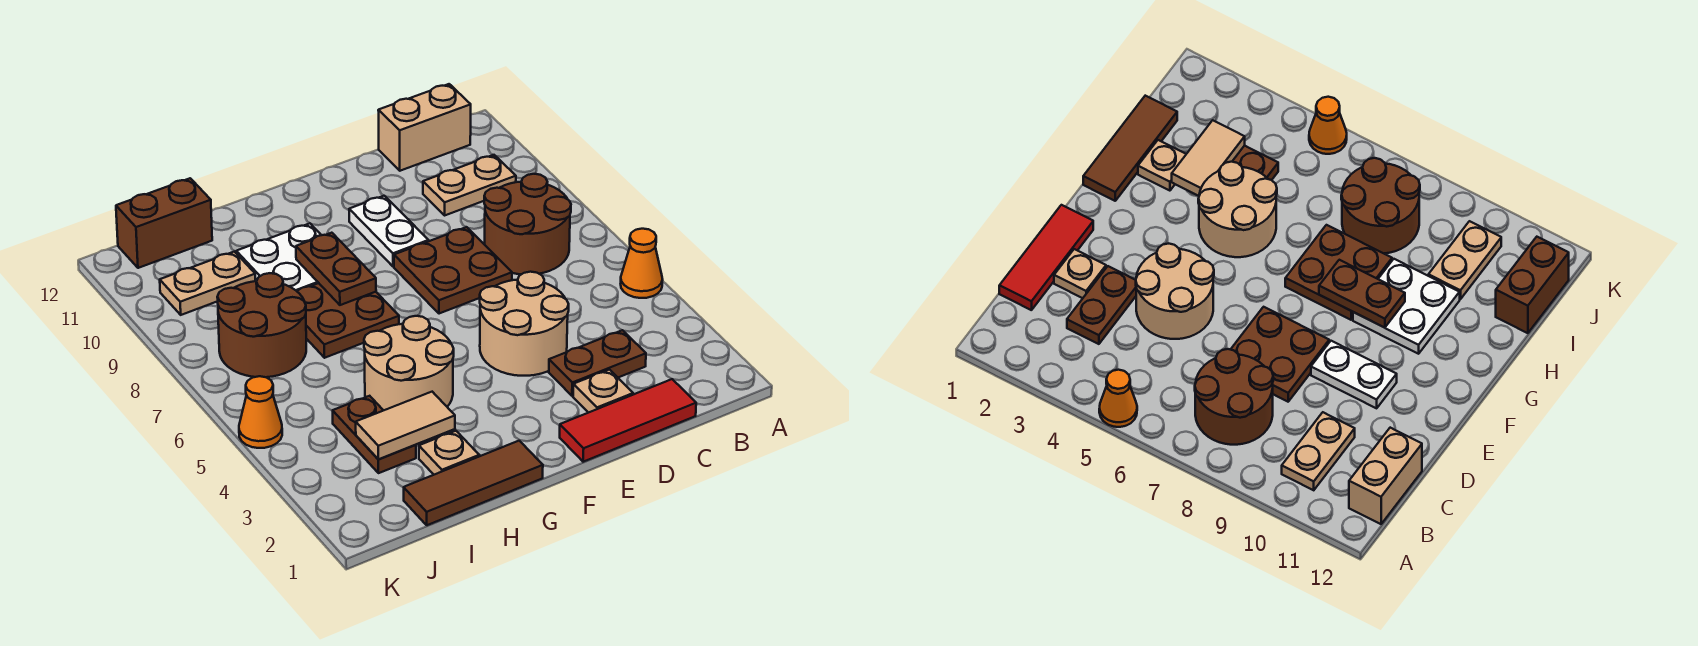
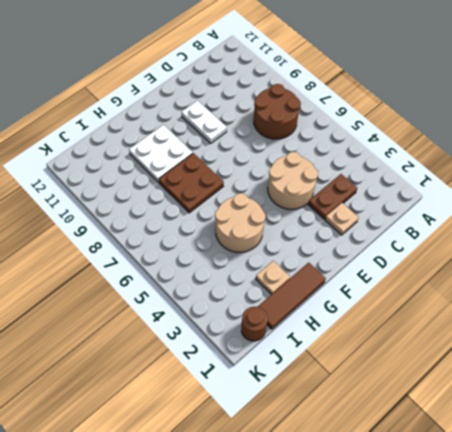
brown round brick J1 level 1 -> none
none -> orange cone A5 level 1
none -> tan plate B10:C10 level 1
none -> tan brick B12:C12 level 1

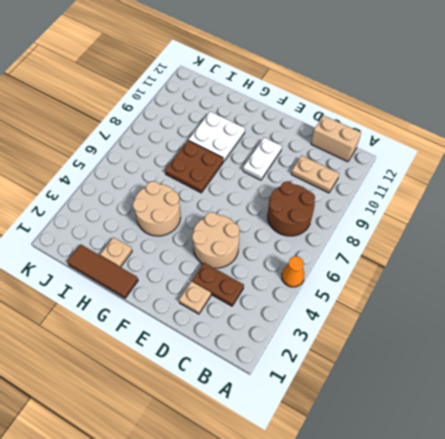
none -> red tile C1:E1 level 1
none -> brown plate D7:E8 level 1
none -> brown plate I3:I4 level 1

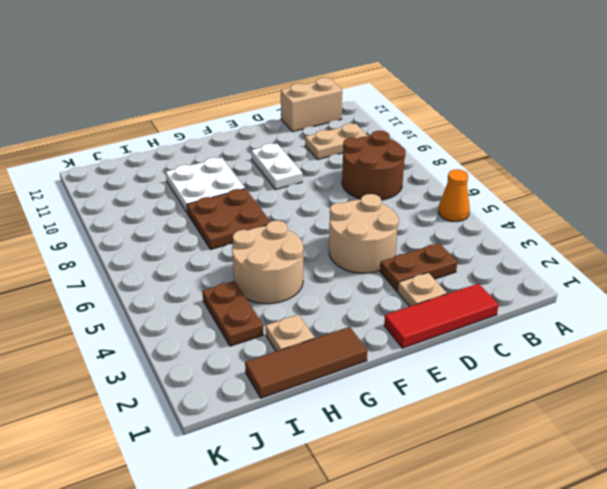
none -> brown plate D7:E8 level 1
none -> brown round brick I7:J8 level 1
none -> tan plate I10:J10 level 1

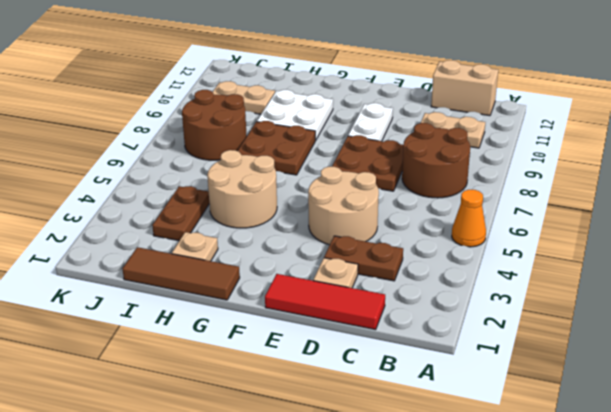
none -> brown brick I12:J12 level 1
none -> orange cone K5 level 1
none -> brown plate G8:G9 level 2

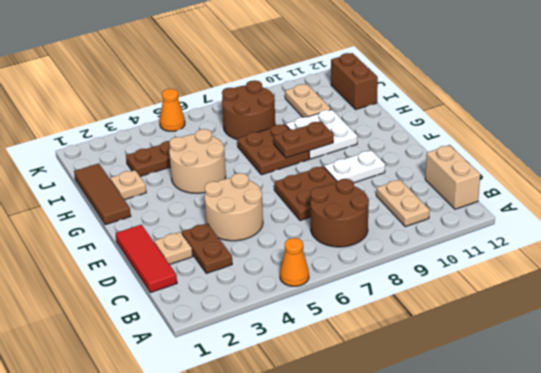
none -> tan tile H3:I3 level 2

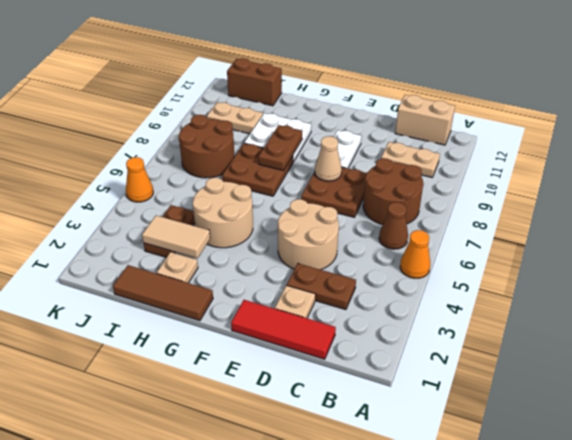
brown cone B6 level 1 -> none
tan cone E8 level 2 -> none

